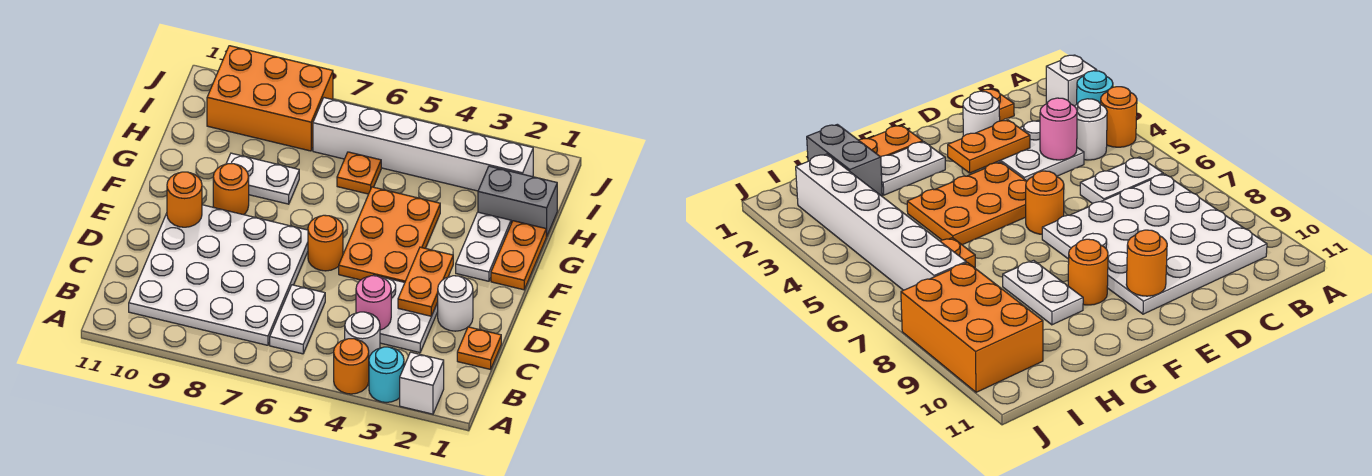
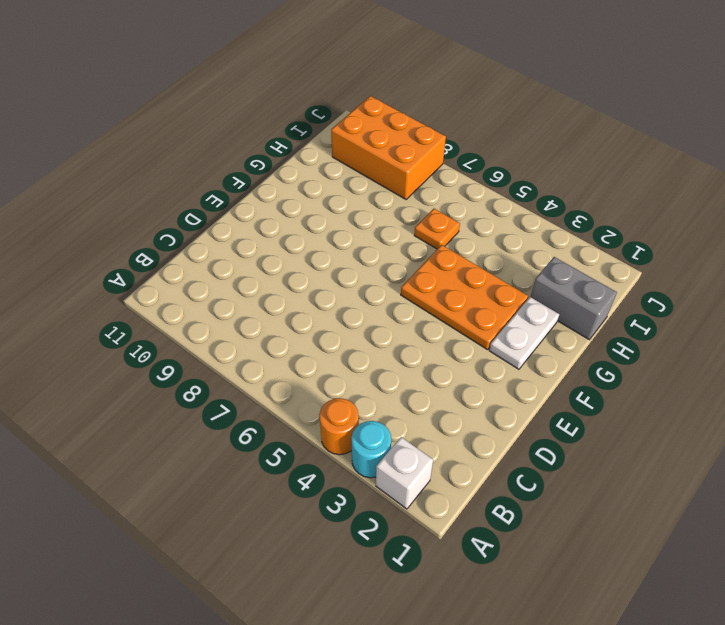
orange plate F3:G5 level 1 -> orange plate E4:G5 level 1
none -> white round brick B4 level 1
none -> white plate B6:C6 level 1
none -> white plate B7:E10 level 1

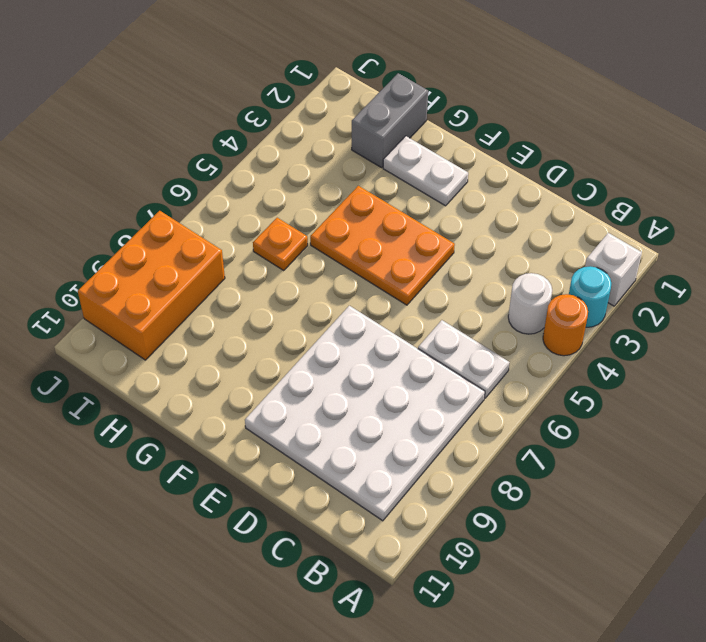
none -> orange plate C1 level 1
none -> white plate C3:D4 level 1
none -> white round brick D2 level 1

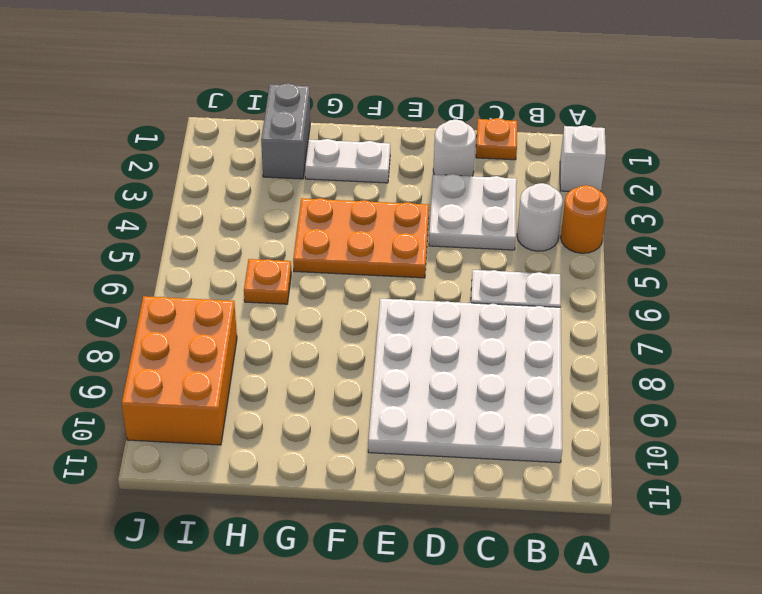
none -> cyan round brick A3 level 1
none -> orange round brick E6 level 1
none -> orange plate F1:G1 level 1

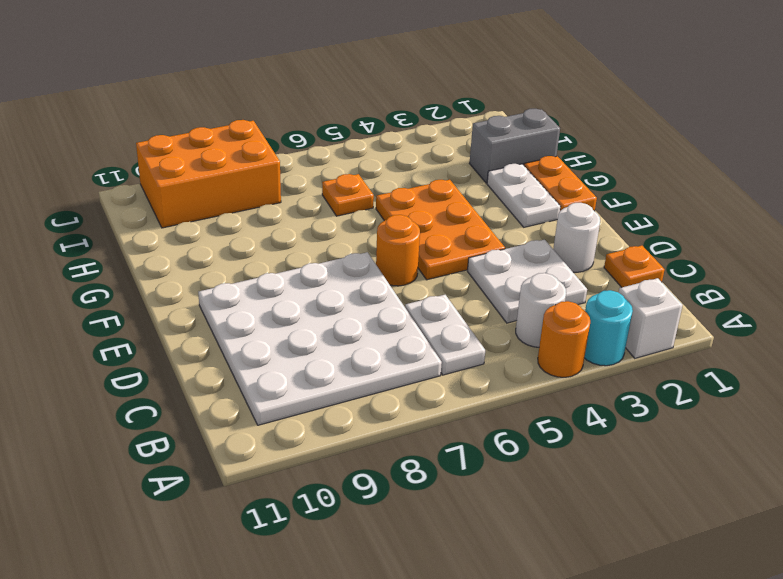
none -> orange round brick F9 level 1
none -> white plate G8:G9 level 1
none -> white brick I2:I7 level 1

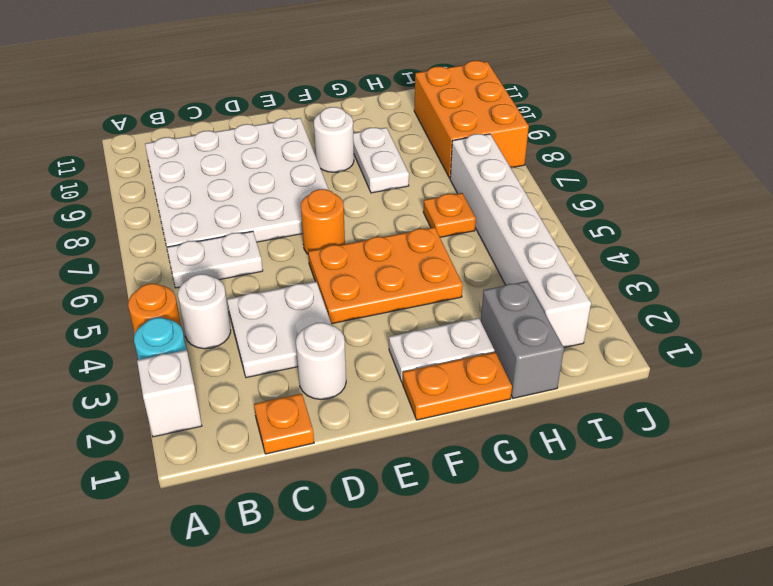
white round brick F9 level 1 -> orange round brick F9 level 1
none -> pink round brick C4 level 2
none -> orange plate D3:E3 level 2
none -> orange round brick E10 level 2

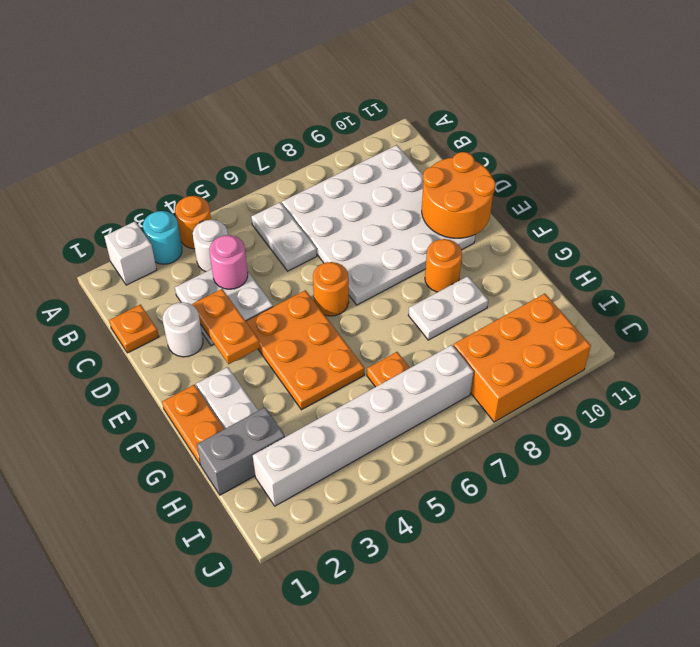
orange round brick D10:E11 level 2 -> orange round brick E10 level 2

